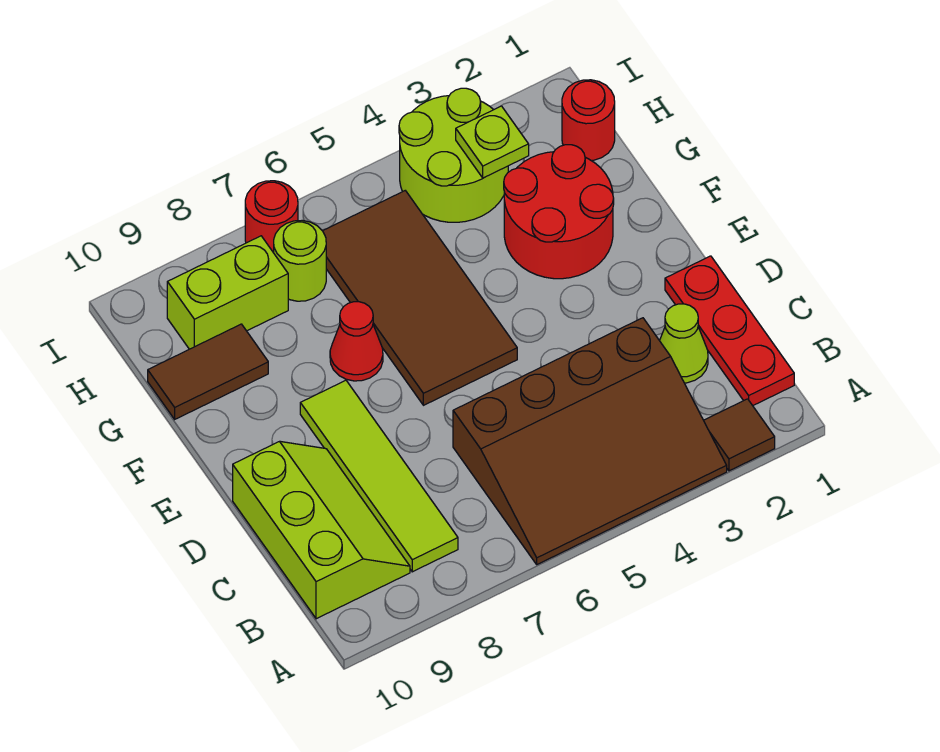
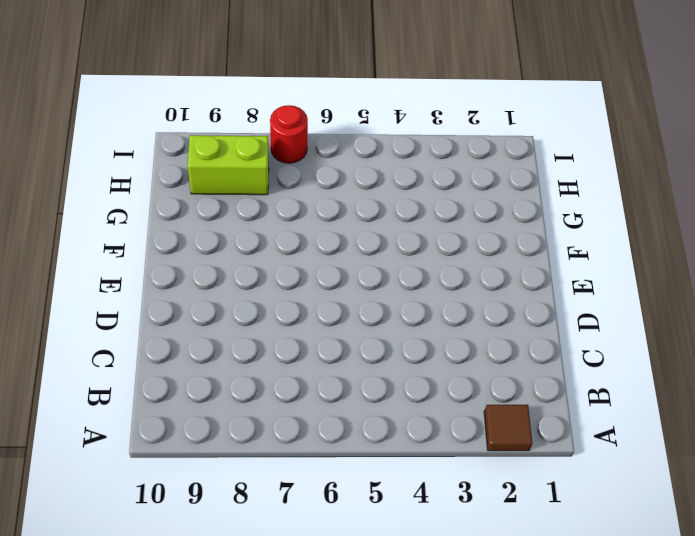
none -> brown slope A3:C6 level 1 top C
none -> red plate B1:D1 level 1
none -> lime tile B8:E8 level 1

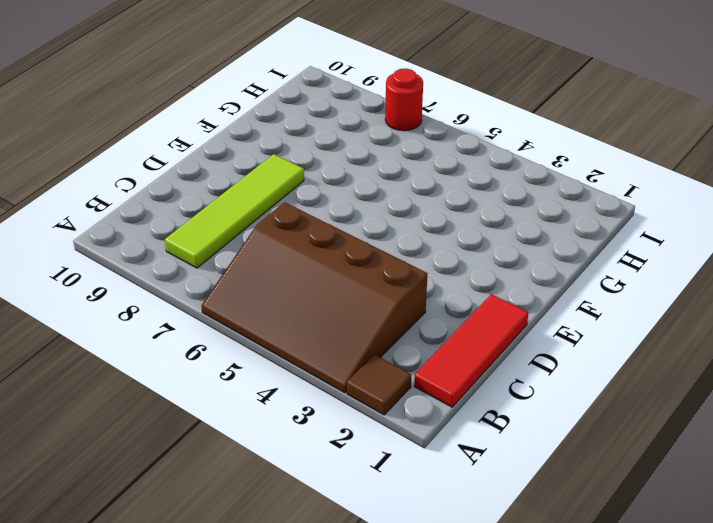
red tile B1:D1 level 1 -> red plate B1:D1 level 1
none -> lime slope B9:D10 level 1 top 10
none -> lime cone C2 level 1
none -> brown tile E5:H6 level 1

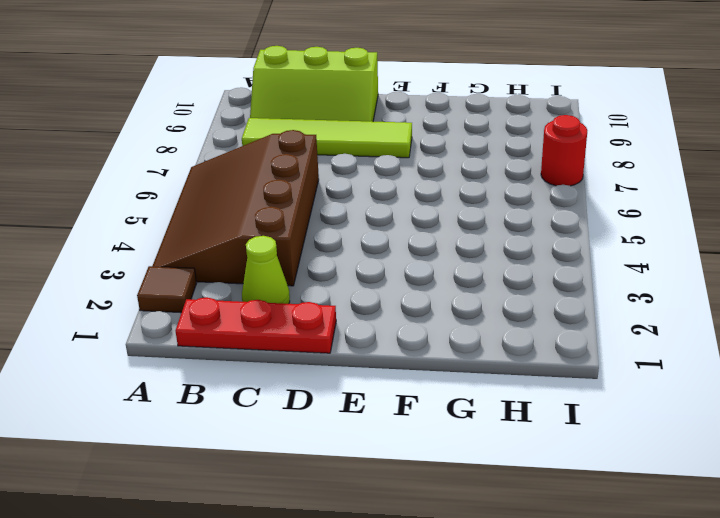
none -> brown tile E5:H6 level 1
none -> red round brick F2:G3 level 1
none -> red cone F7 level 1

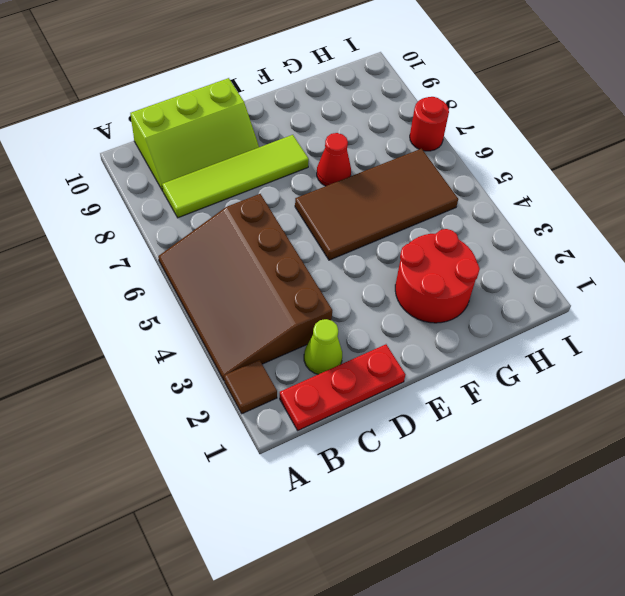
none -> brown tile G9:G10 level 1
none -> red round brick H1 level 1
none -> lime round brick H3:I4 level 1

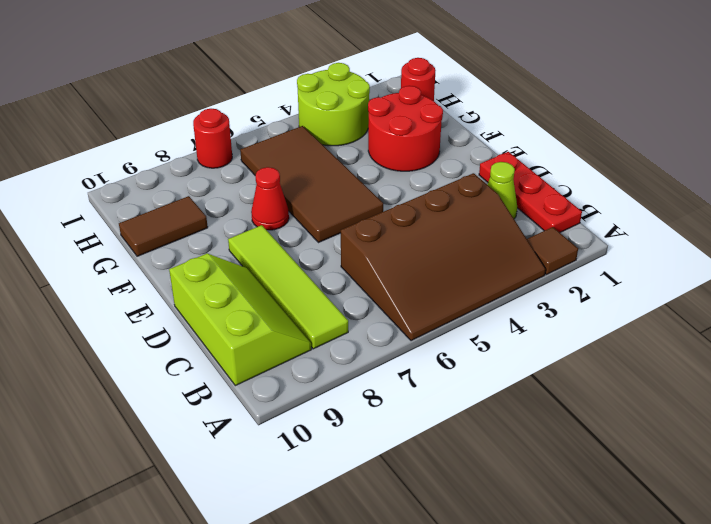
none -> lime round brick H7 level 1
none -> lime brick H8:H9 level 1
none -> lime plate H3 level 2

